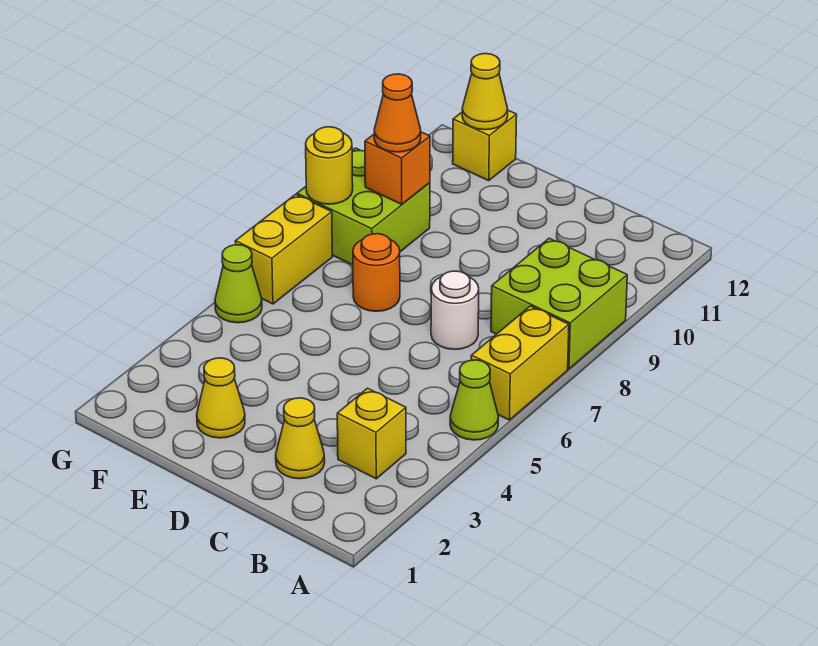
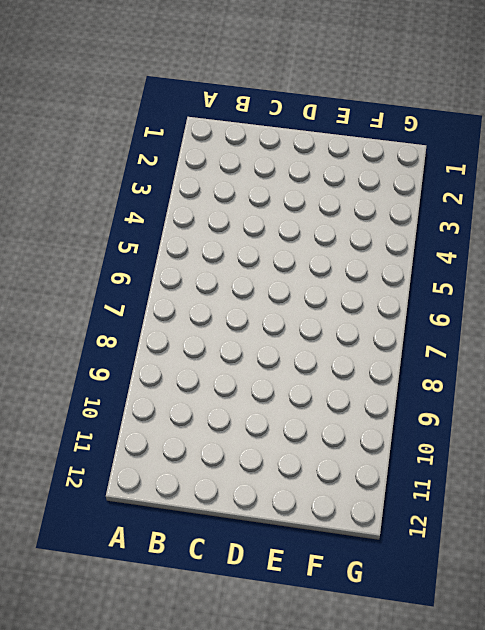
none -> lime cone A5 level 1
none -> yellow brick A6:A7 level 1
none -> lime brick A8:B9 level 1

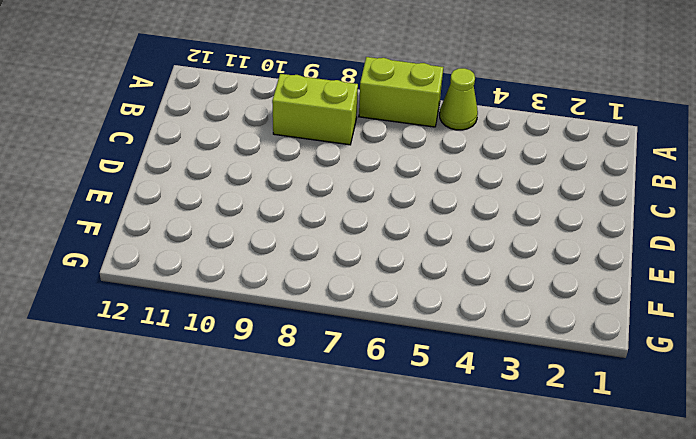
lime brick A6:A7 level 1 -> yellow brick A6:A7 level 1
lime brick B8:B9 level 1 -> lime brick A8:B9 level 1
none -> yellow brick B3 level 1
none -> yellow cone C2 level 1
none -> white round brick C7 level 1

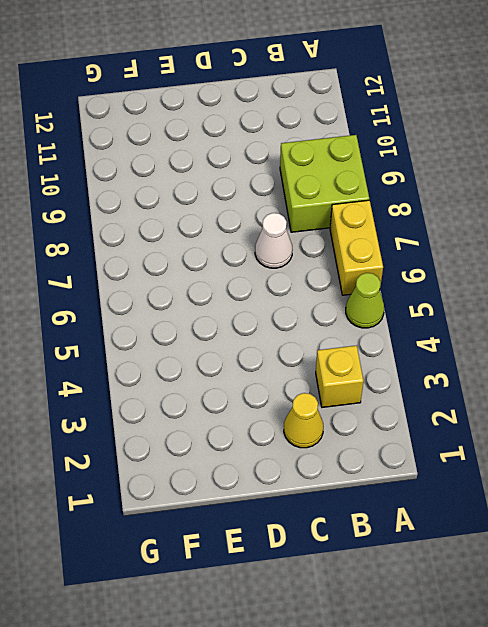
white cone C7 level 1 -> white round brick C7 level 1
none -> yellow cone E2 level 1
none -> orange round brick E7 level 1
none -> lime brick F8:G9 level 1

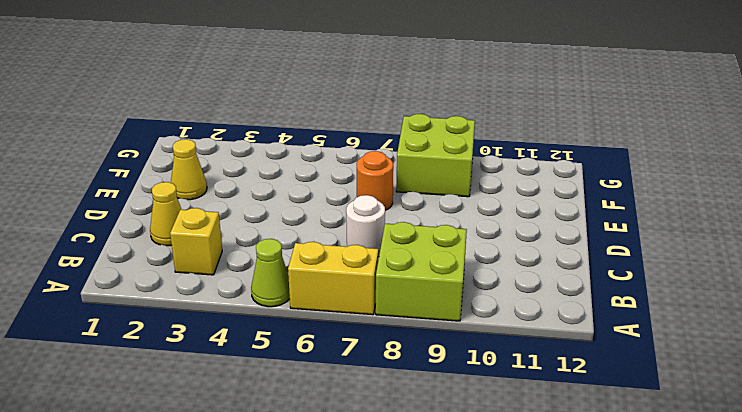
none -> yellow brick F12 level 1
none -> lime cone G5 level 1
none -> yellow brick G6:G7 level 1

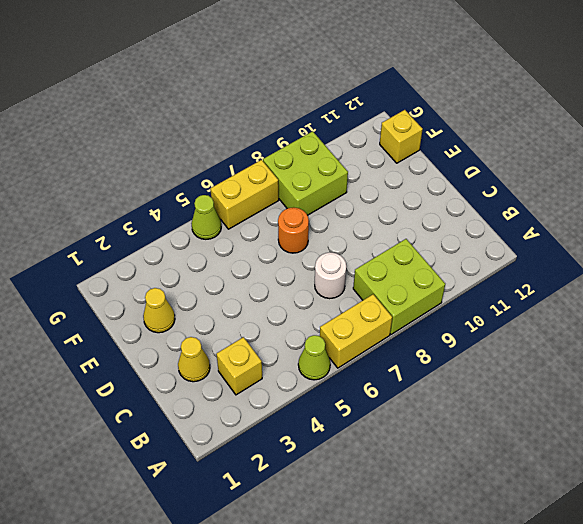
none -> orange brick F9 level 2
none -> yellow cone F12 level 2
none -> yellow round brick G8 level 2

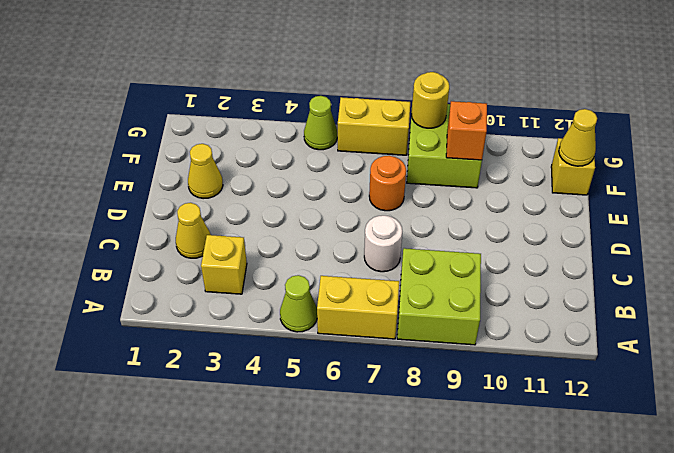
none -> orange cone F9 level 3

